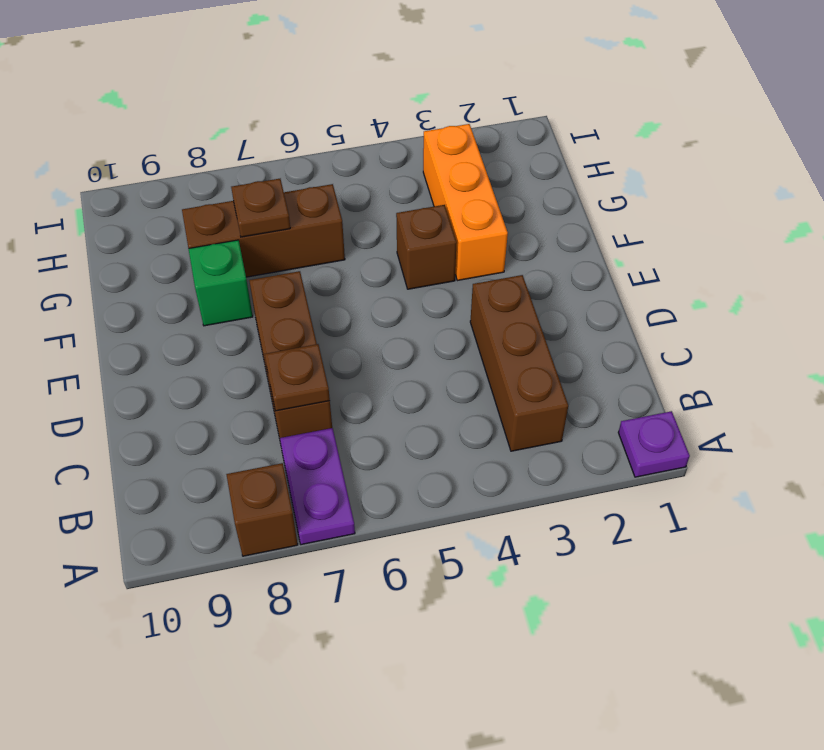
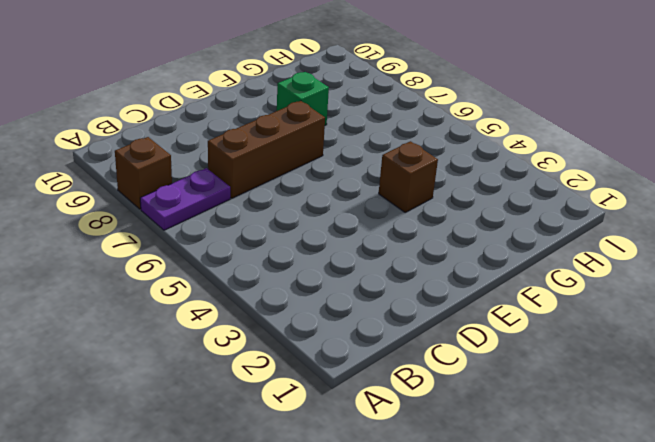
none -> purple plate A1 level 1
none -> brown brick B3:D3 level 1

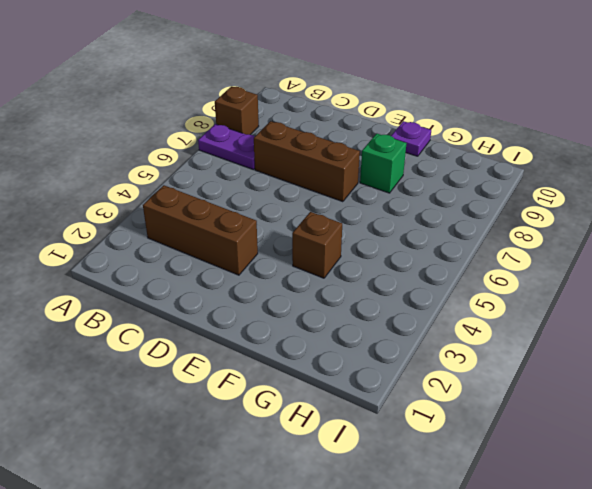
purple plate F10 level 1 -> purple plate A1 level 1
none -> orange brick F3:H3 level 1
none -> brown brick G6:G8 level 1

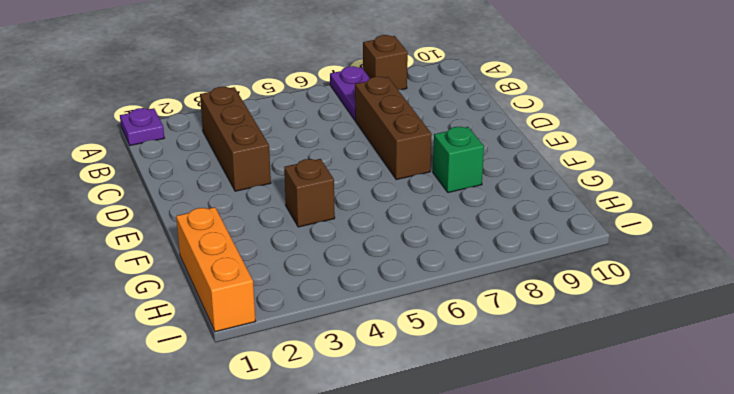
orange brick G1:I1 level 1 -> orange brick F3:H3 level 1
none -> brown brick G6:G8 level 1
none -> brown plate C7 level 2

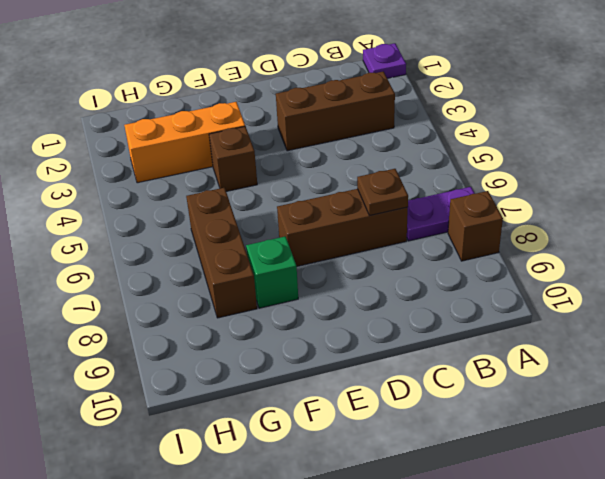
none -> brown plate G7 level 2

